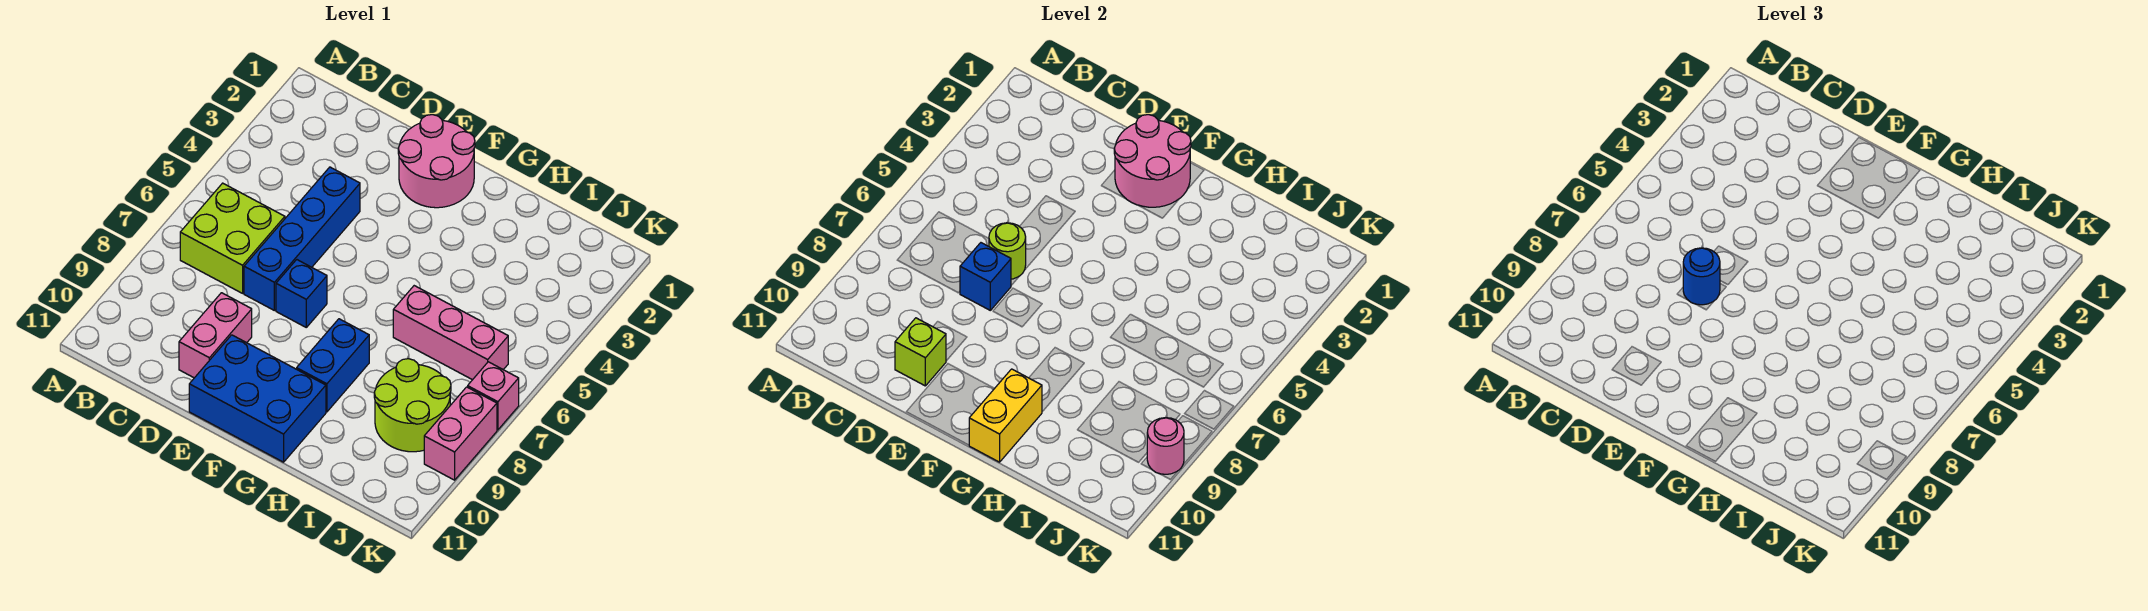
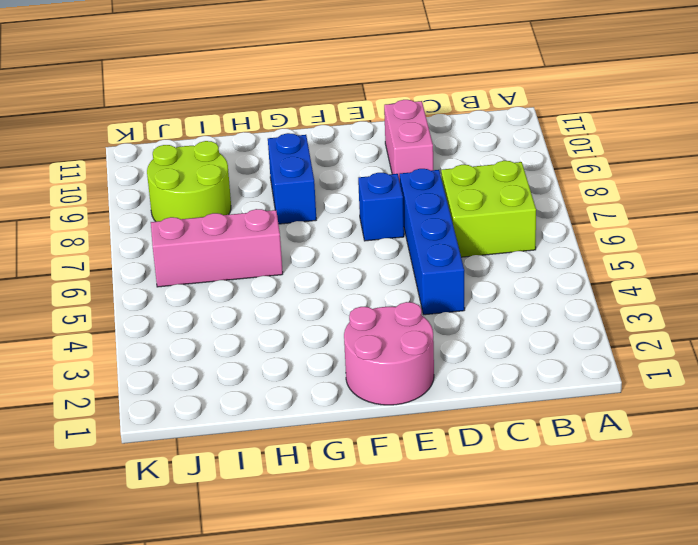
none -> blue brick E10:G11 level 1
none -> pink brick K7 level 1
none -> pink brick K8:K9 level 1

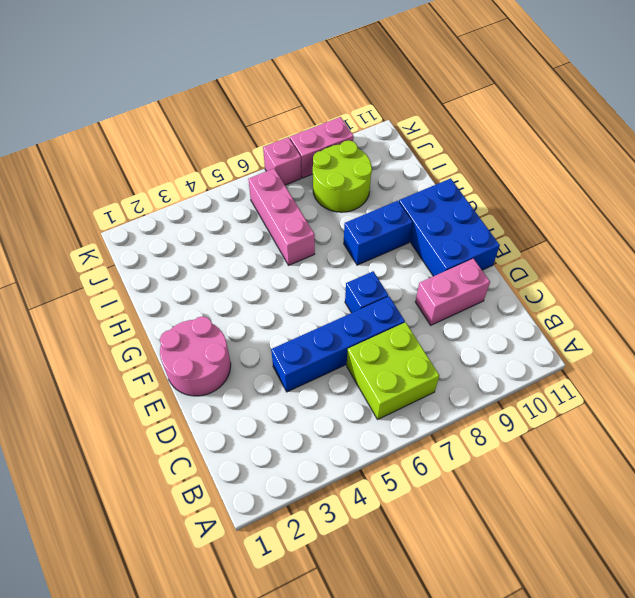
none -> lime round brick D6 level 2
none -> blue brick D7 level 2
none -> lime brick D10 level 2

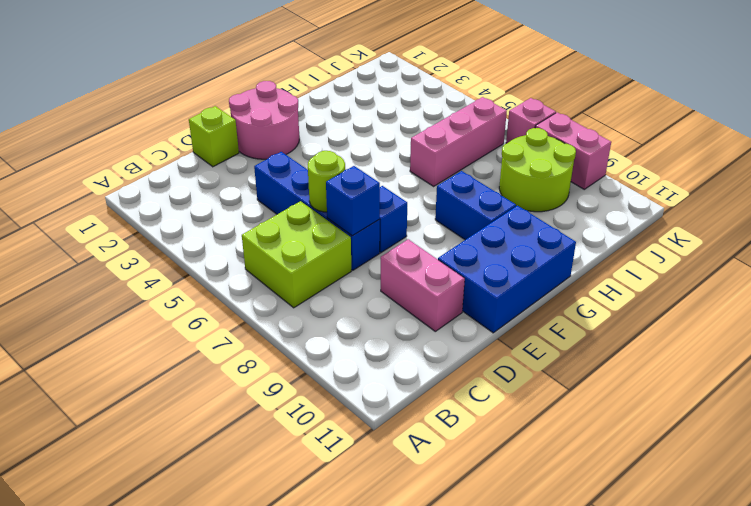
lime brick D1 level 1 -> lime brick D10 level 2
none -> pink round brick E1:F2 level 2
none -> yellow brick G10:G11 level 2
none -> pink round brick K9 level 2

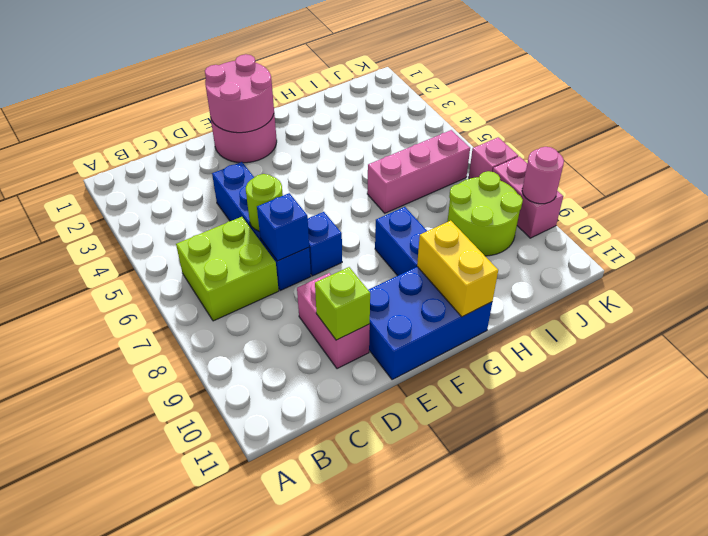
none -> blue round brick D7 level 3

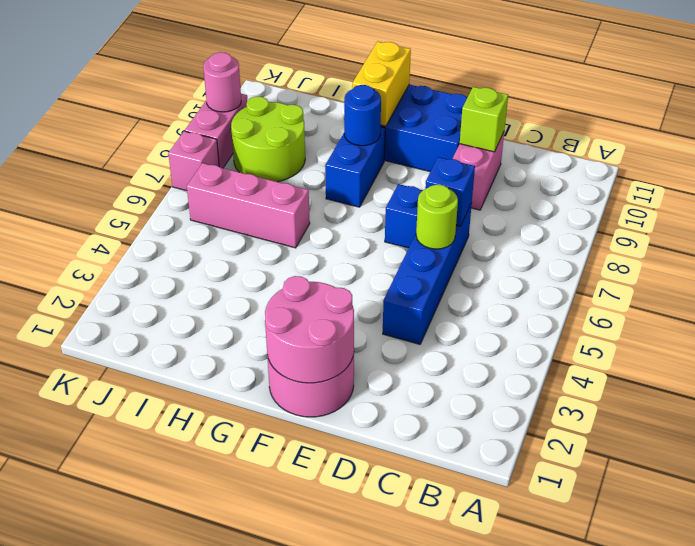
blue round brick G9 level 2 -> blue round brick D7 level 3
none -> lime brick B6:C7 level 1

